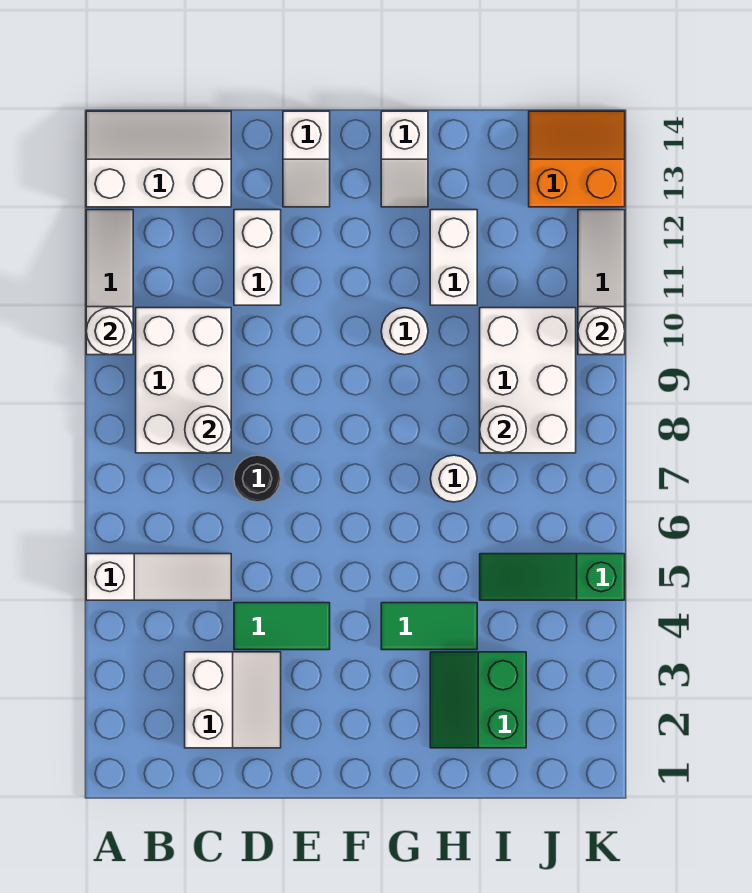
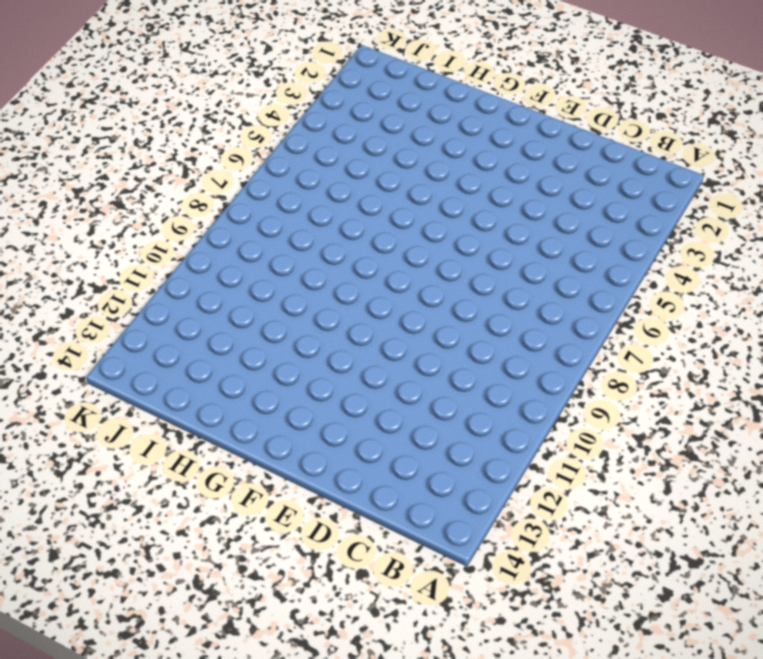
none -> white slope A5:C5 level 1 top A
none -> white slope A10:A12 level 1 top 10
none -> white slope A13:C14 level 1 top 13

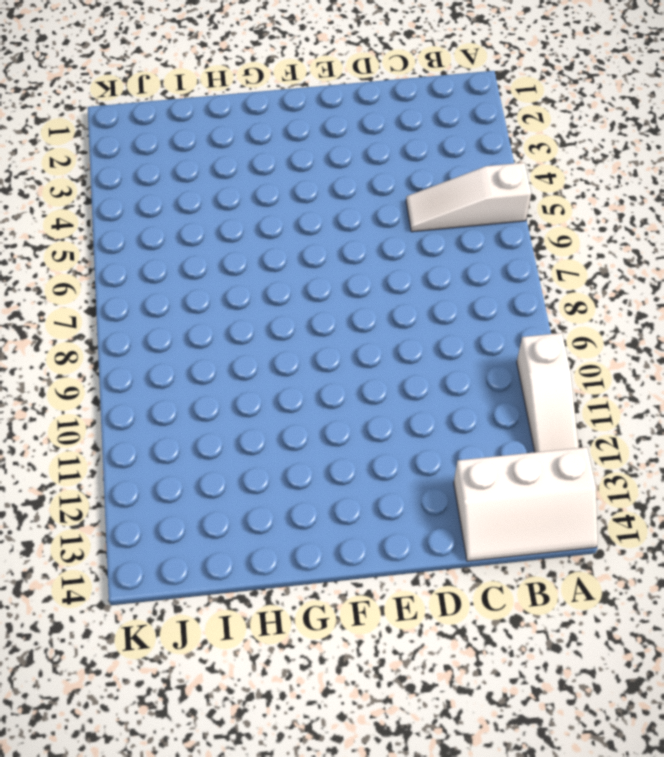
none -> white brick B8:C10 level 1
none -> white slope C2:D3 level 1 top C
none -> green tile D4:E4 level 1

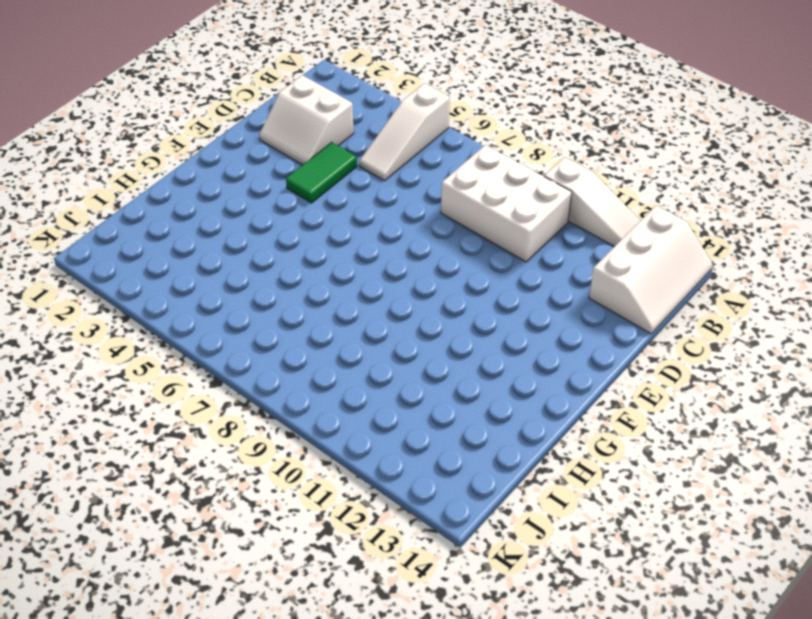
none -> black round brick D7 level 1
none -> white brick D11:D12 level 1
none -> white slope E13:E14 level 1 top 14

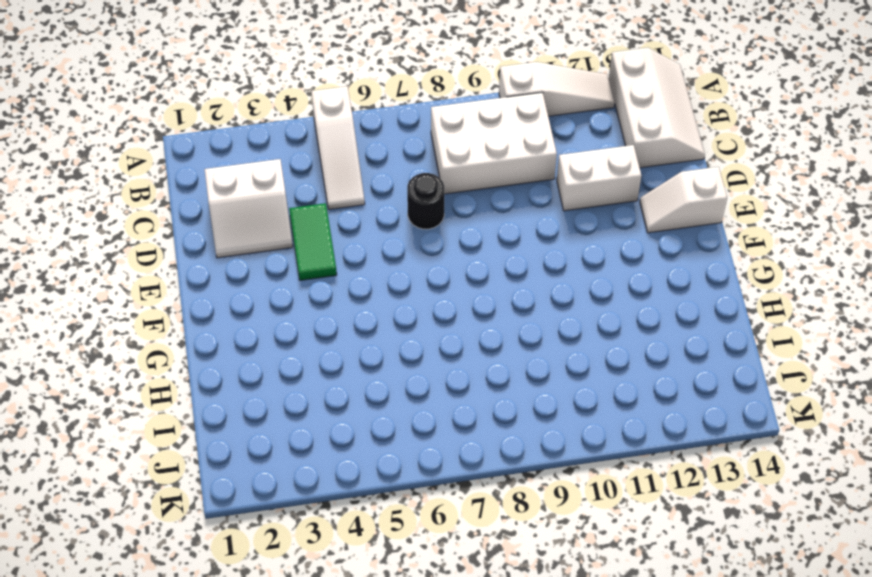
none -> green tile G4:H4 level 1
none -> white round brick G10 level 1
none -> white slope G13:G14 level 1 top 14

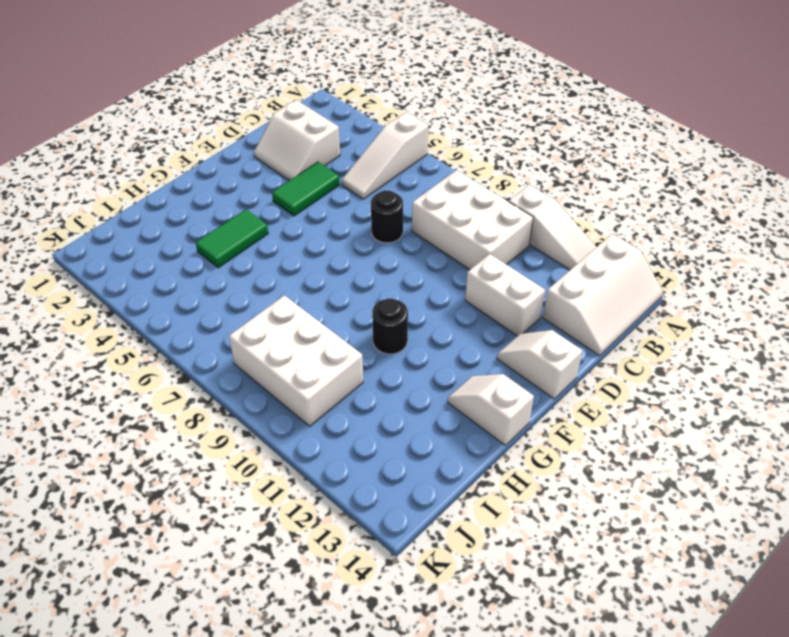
black round brick G10 level 1 -> white round brick G10 level 1
none -> green slope H2:I3 level 1 top I
none -> white round brick H7 level 1
none -> white brick H11:H12 level 1

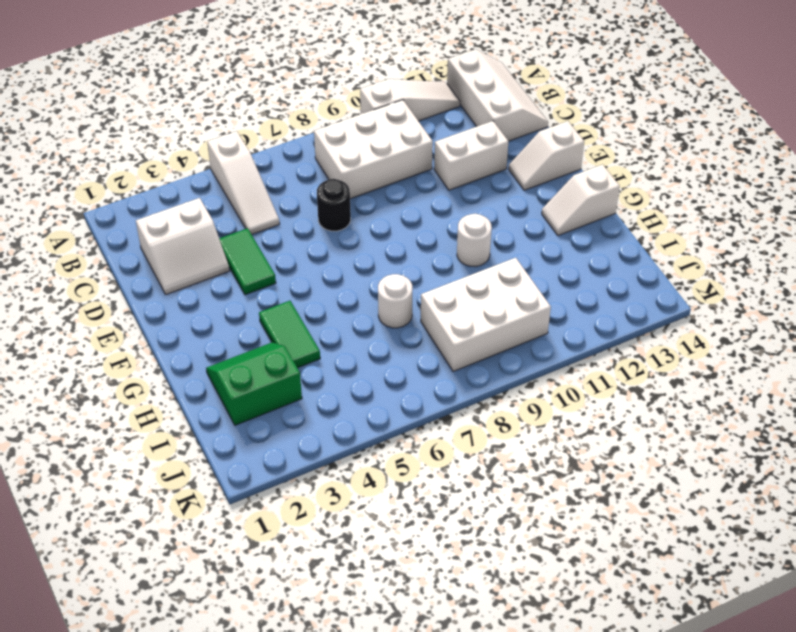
none -> white brick H11:H12 level 1
none -> green slope I5:K5 level 1 top K
none -> orange slope J13:K14 level 1 top 13

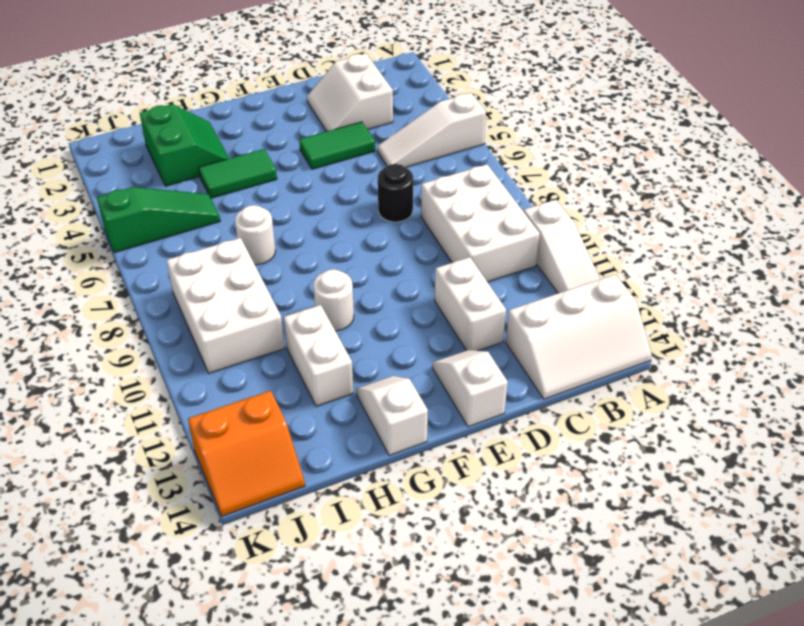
none -> white slope K10:K12 level 1 top 10
none -> white round brick A10 level 2
none -> white round brick C8 level 2

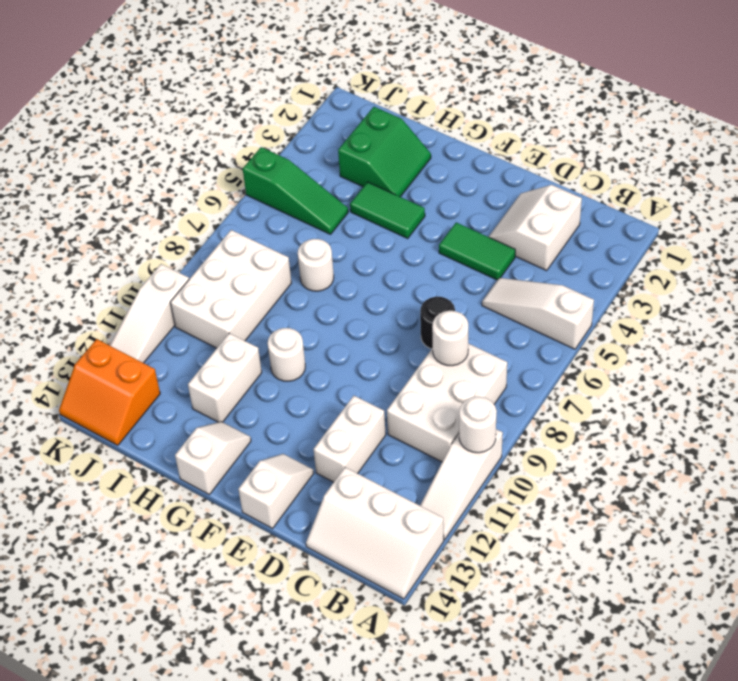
none -> white round brick I8 level 2
none -> white round brick K10 level 2

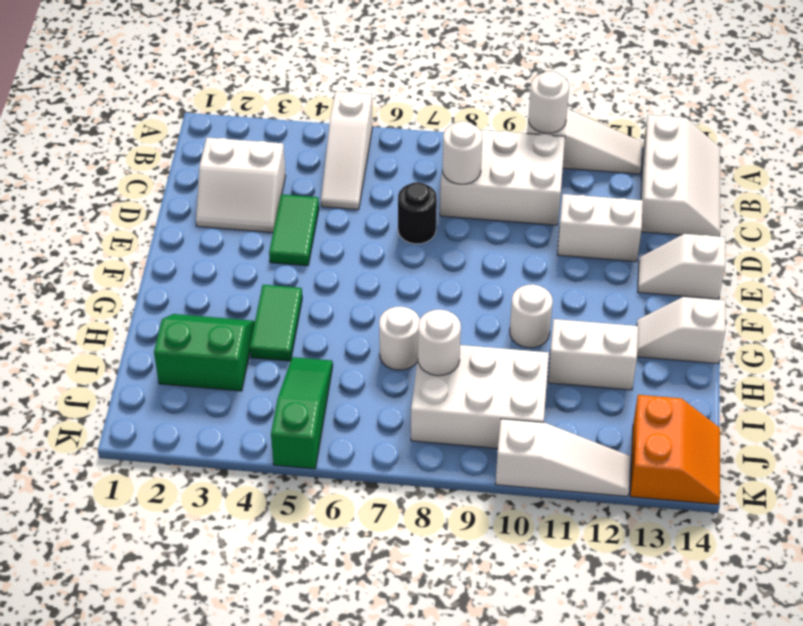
none -> white round brick K10 level 2

